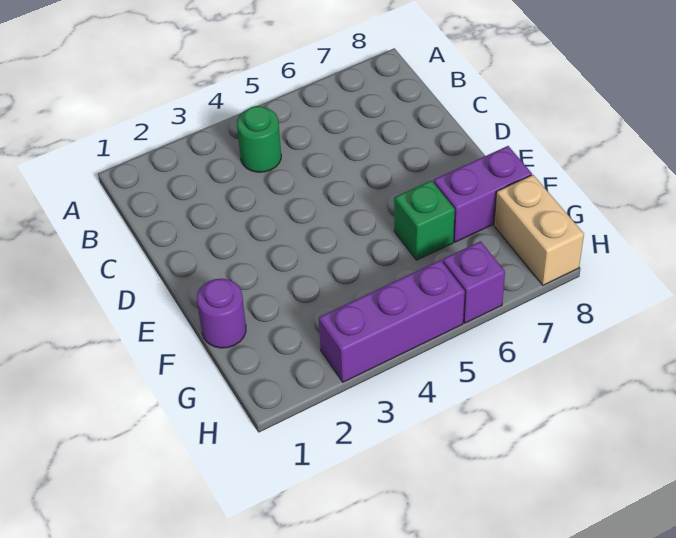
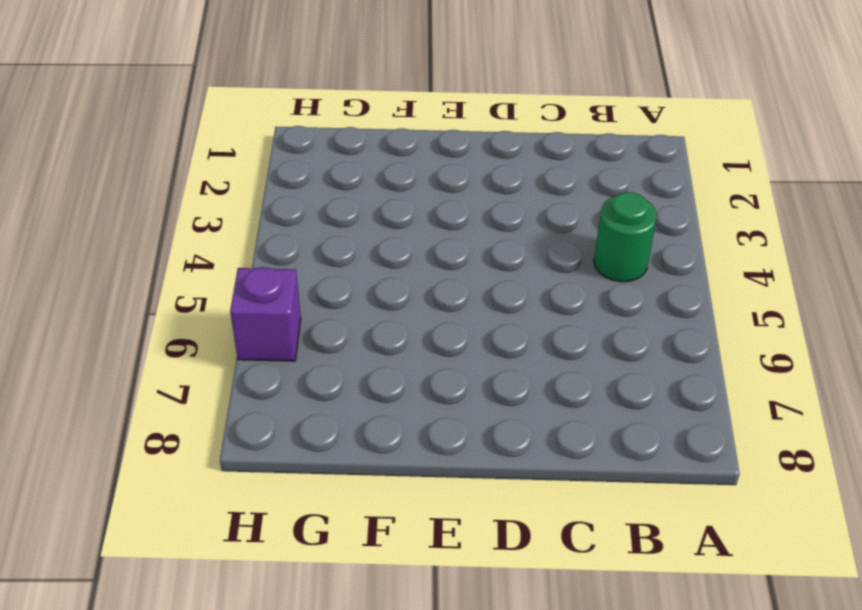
none -> purple round brick F1 level 1
none -> green brick F6 level 1

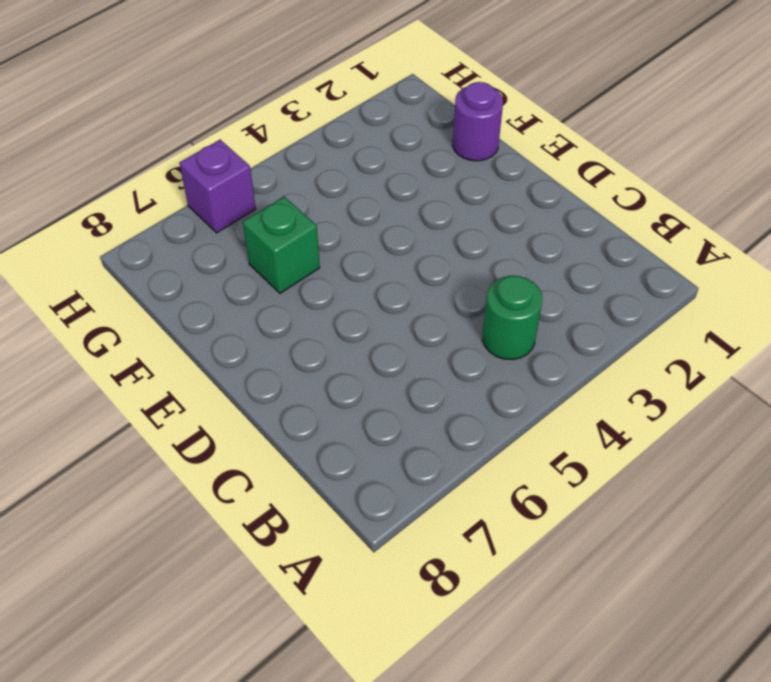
none -> purple brick F7:F8 level 1
none -> tan brick G8:H8 level 1

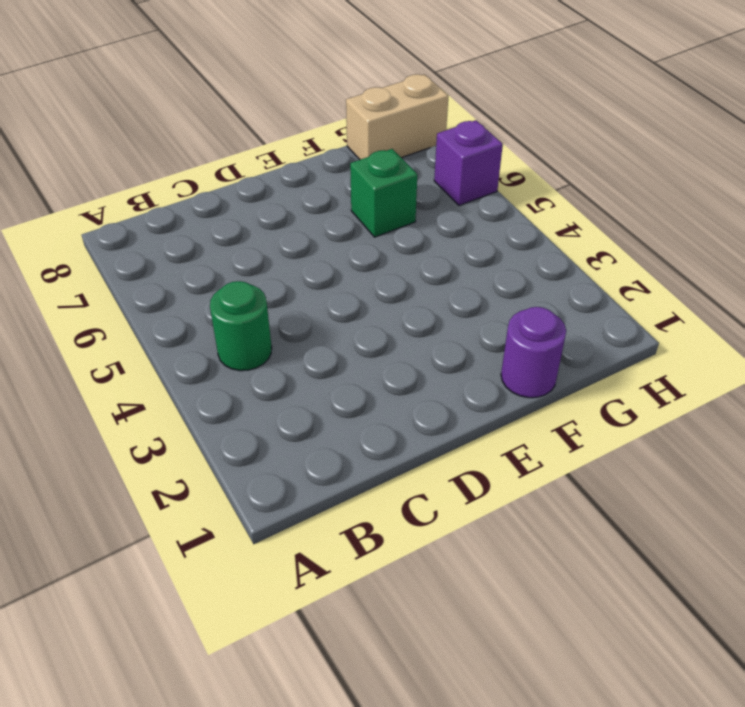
none -> purple brick F7:F8 level 1
none -> purple brick H3:H5 level 1

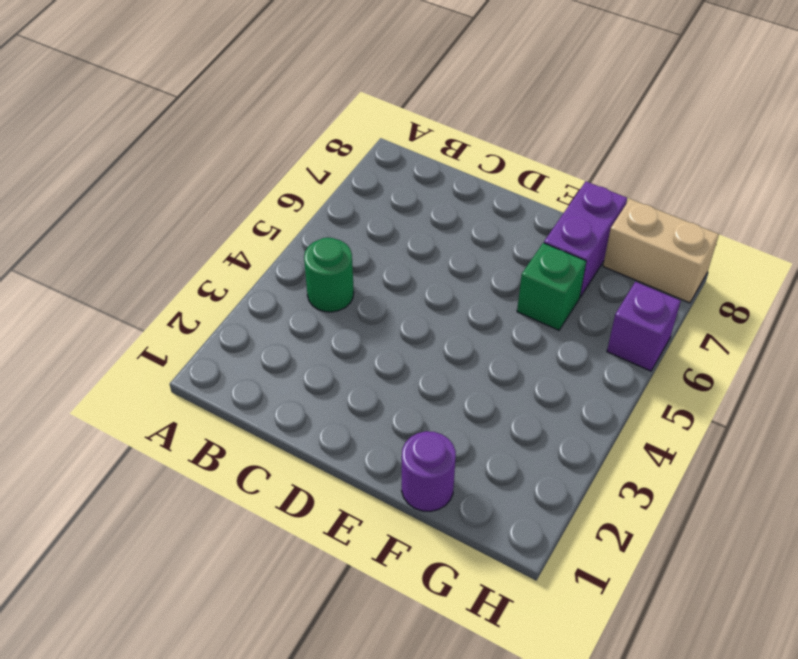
none -> purple brick H3:H5 level 1

